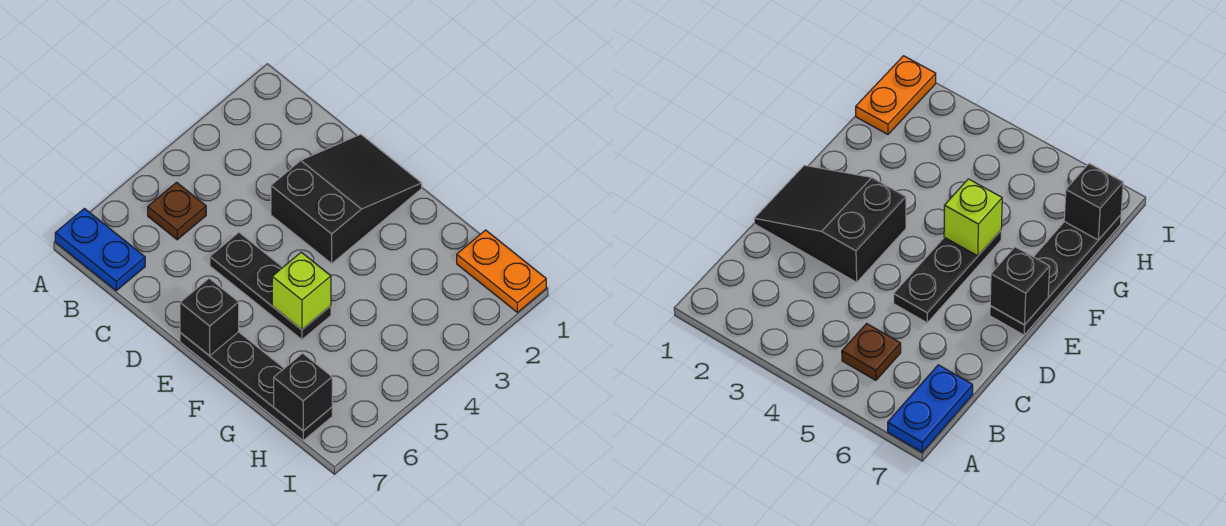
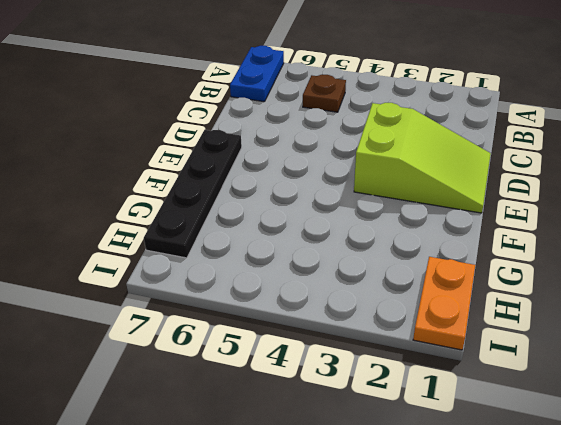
lime slope D1:E3 level 1 top 3 -> black slope D1:E3 level 1 top 3
none -> black plate D5:F5 level 1
none -> black brick E7 level 2

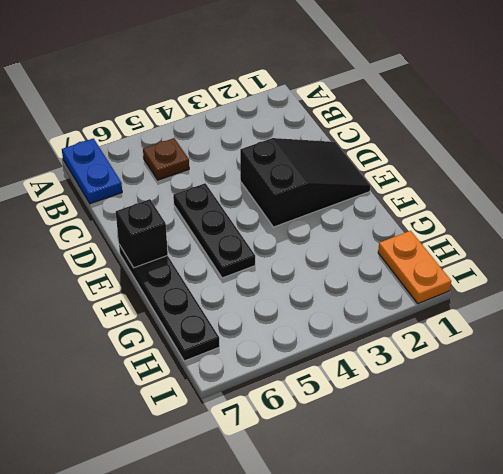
none -> lime brick F5 level 2
none -> black brick H7 level 2

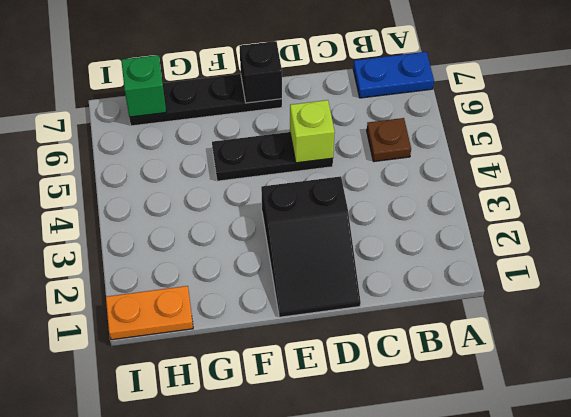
lime brick D5 level 2 -> lime brick F5 level 2
green brick H7 level 2 -> black brick H7 level 2

